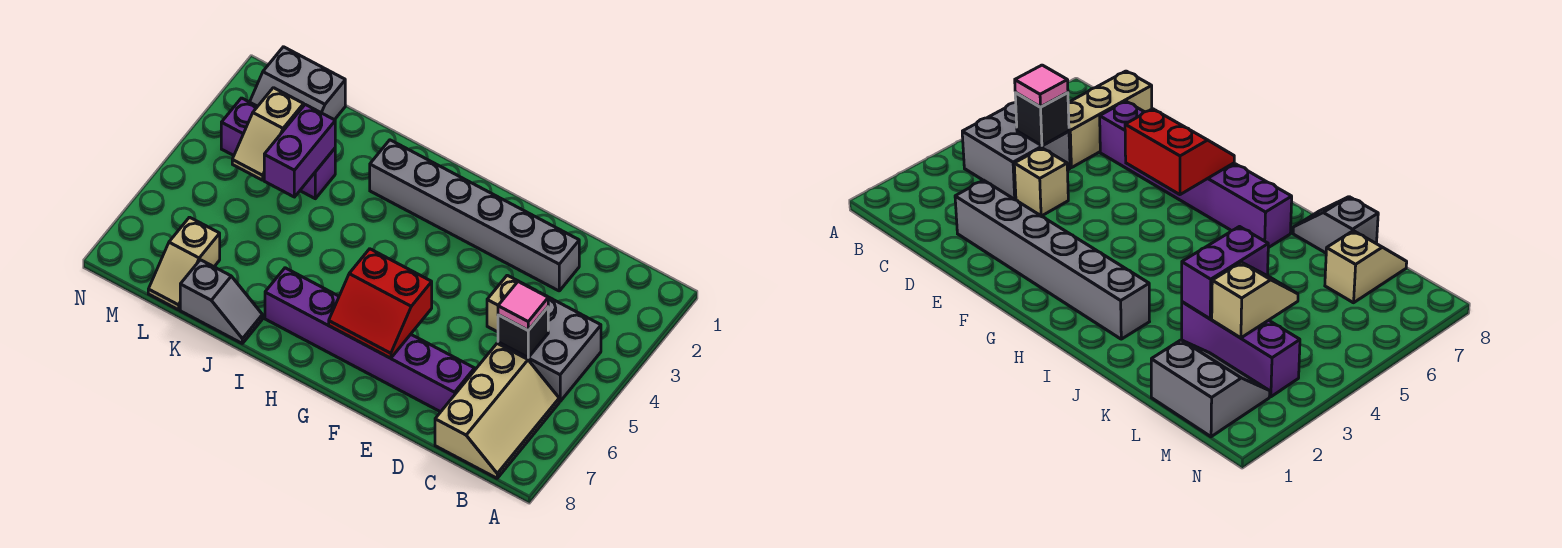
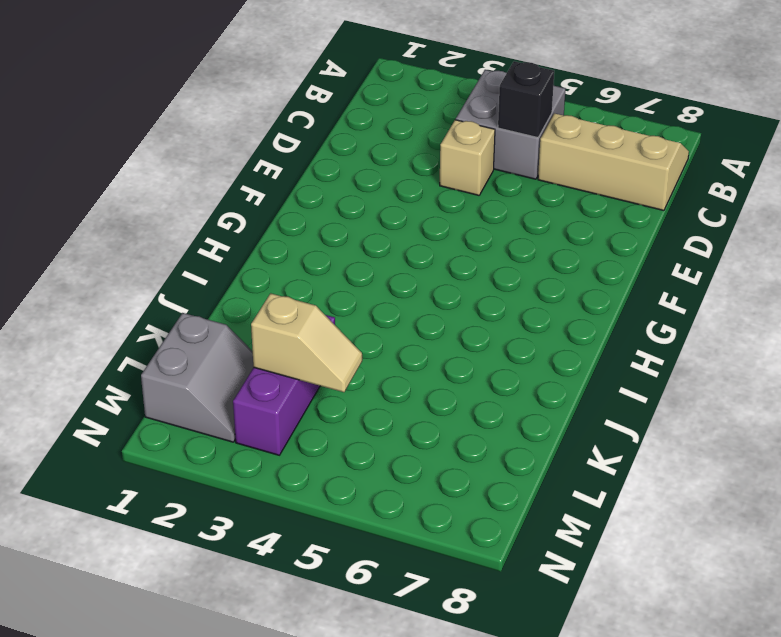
none -> grey brick D2:I2 level 1
none -> purple brick D7:I7 level 1
none -> grey slope J8:K8 level 1 top K

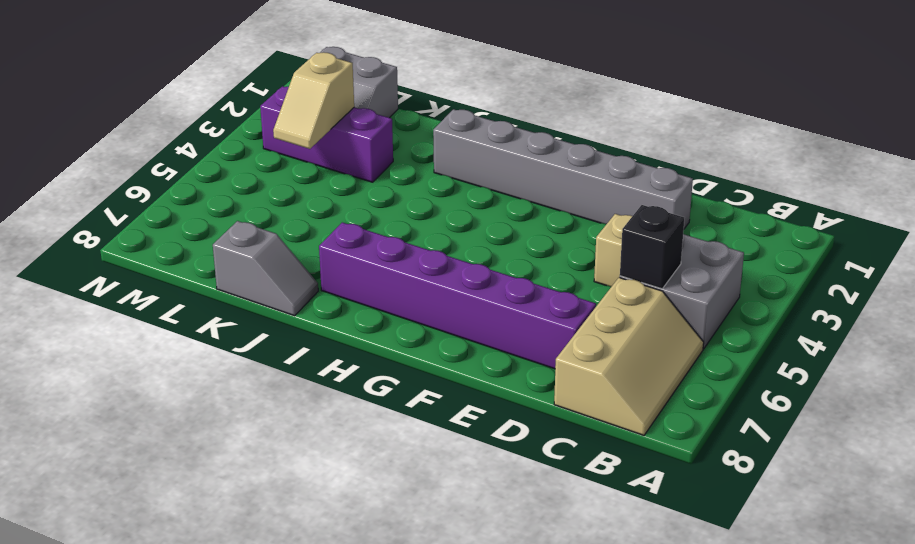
none -> tan slope L7:L8 level 1 top 7
none -> red slope F6:G7 level 2 top 6
none -> purple brick K3:K4 level 2

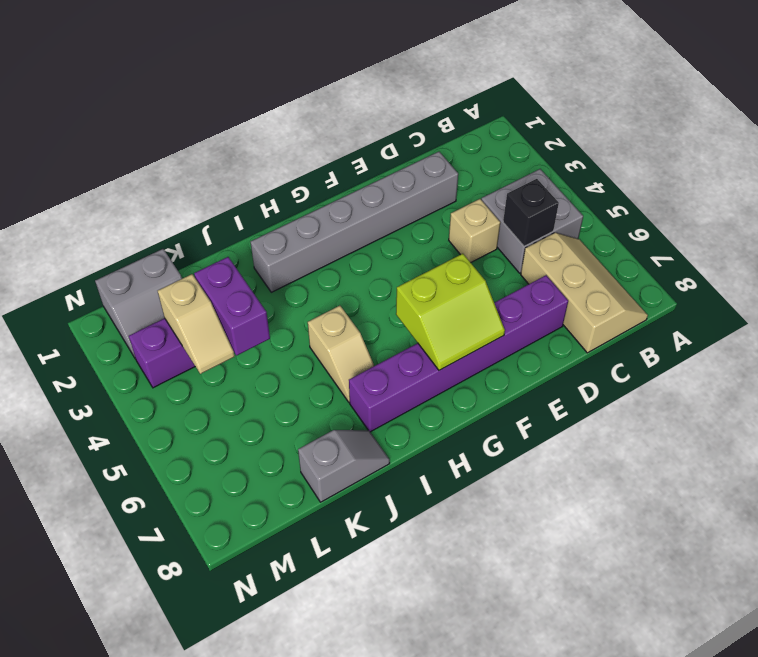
lime slope F6:G7 level 2 top 6 -> red slope F6:G7 level 2 top 6
tan slope I5:I6 level 1 top 5 -> tan slope L7:L8 level 1 top 7
none -> pink tile C5 level 3

